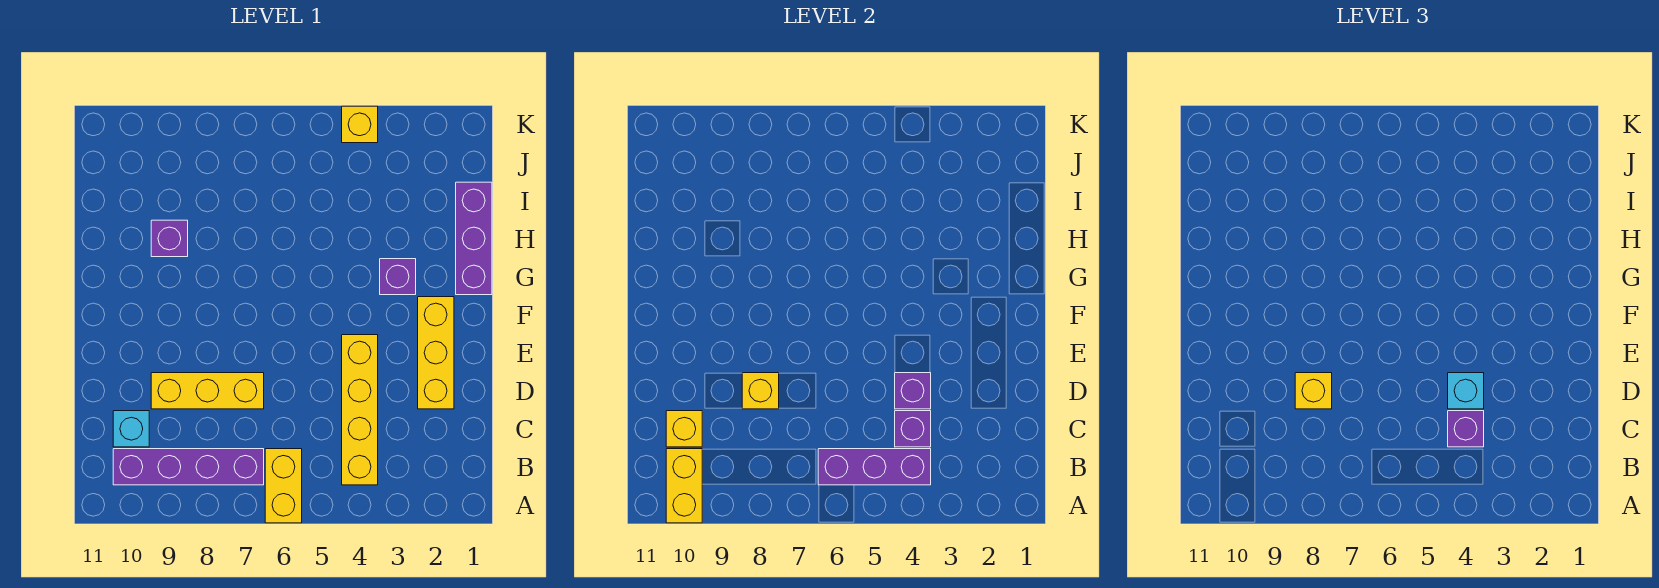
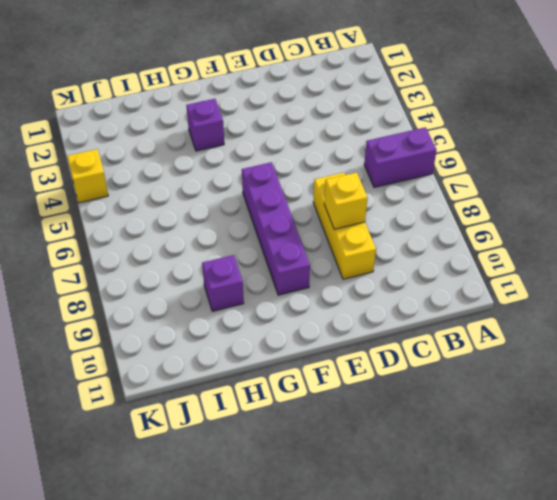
purple brick A6:B6 level 1 -> yellow brick A6:B6 level 1
purple brick F6:F9 level 1 -> purple brick B7:B10 level 1
none -> yellow brick B4:E4 level 1
none -> cyan brick C10 level 1
none -> yellow brick D2:F2 level 1

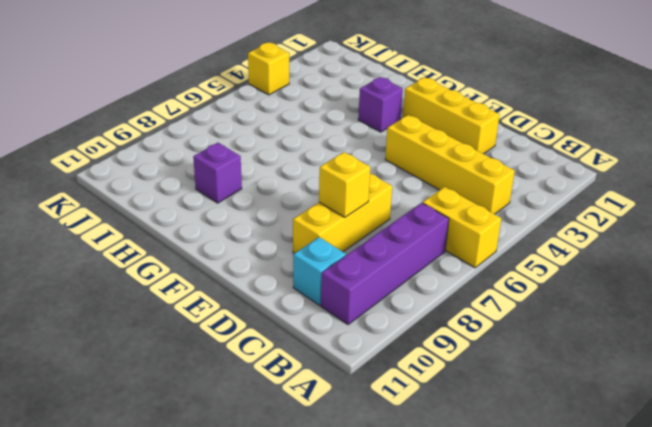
none -> purple brick G1:I1 level 1
none -> yellow brick A10:B10 level 2
none -> purple brick B4:B6 level 2

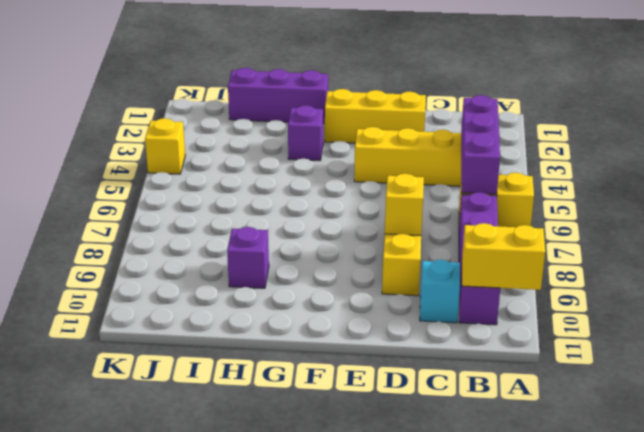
none -> purple brick C4 level 2
none -> yellow brick C10 level 2
none -> purple brick D4 level 2

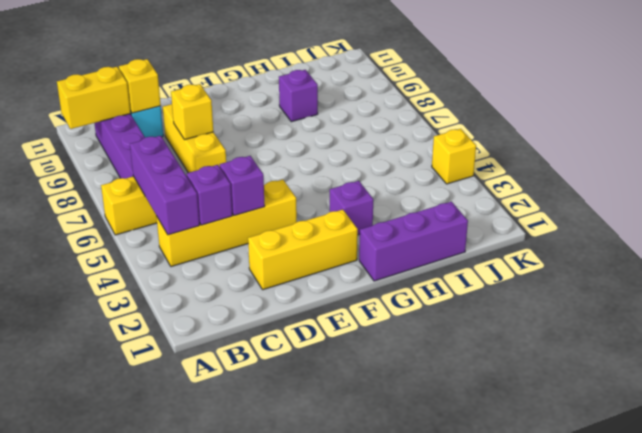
none -> purple brick C4 level 3
none -> cyan brick D4 level 3
none -> yellow brick D8 level 3

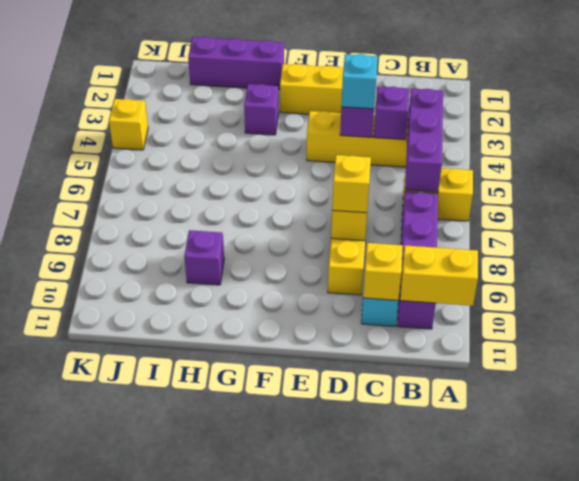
none -> purple brick C4 level 3

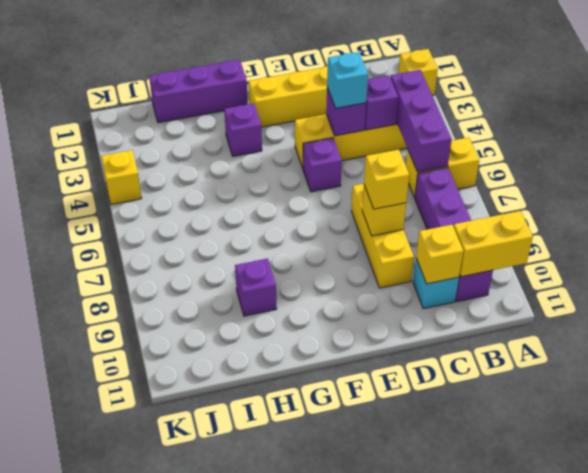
yellow brick A2 level 1 -> none
purple brick E5 level 1 -> purple brick C4 level 3

